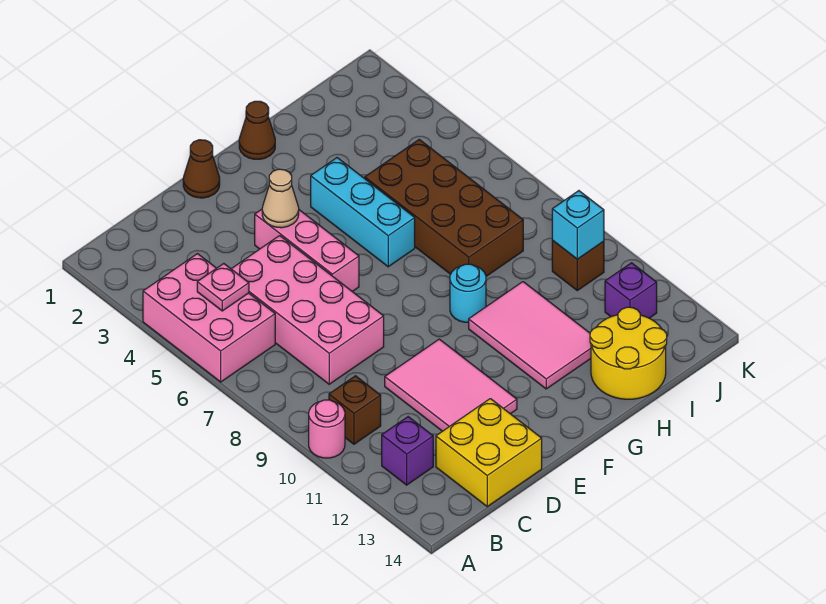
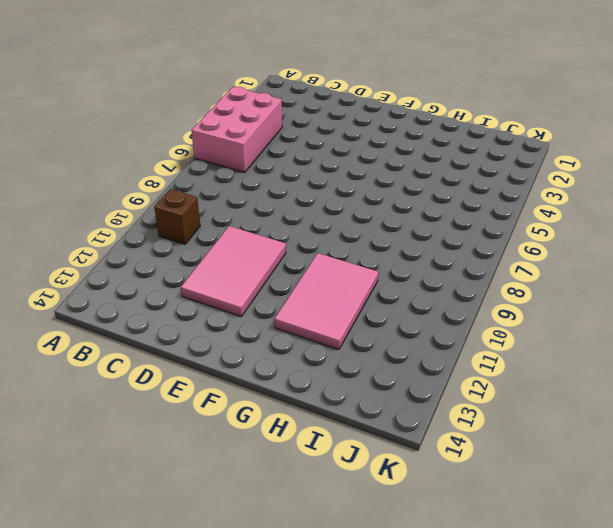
none -> pink round brick A10 level 1
none -> purple brick B12 level 1
none -> pink brick C5:D8 level 1

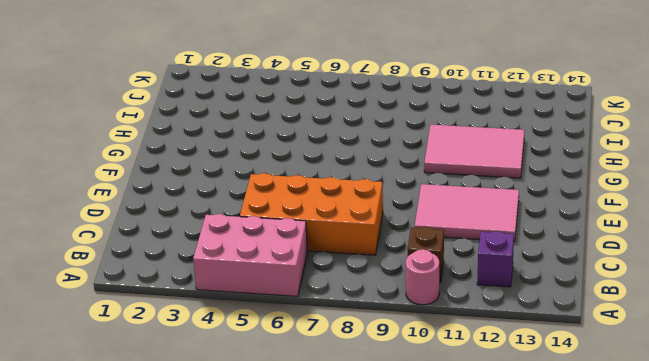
orange brick C5:D8 level 1 -> pink brick C5:D8 level 1
none -> yellow brick C13:D14 level 1
none -> brown cone E1 level 1
none -> pink brick E4:E6 level 1

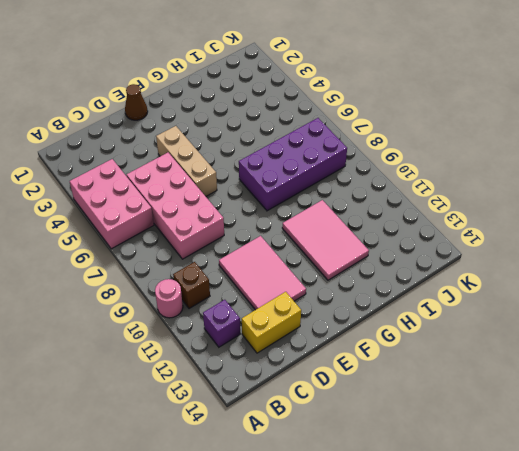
yellow brick C13:D13 level 1 -> yellow brick C13:D14 level 1
tan brick E4:E6 level 1 -> pink brick E4:E6 level 1
purple brick G7:J8 level 1 -> brown brick H5:I8 level 1
none -> brown cone G1 level 1
none -> cyan brick G4:G6 level 1
none -> cyan round brick G9 level 1

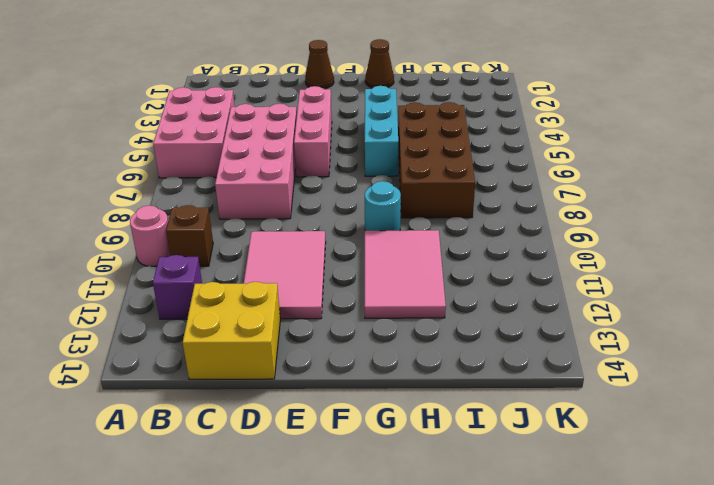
none -> yellow round brick H13:I14 level 1
none -> brown brick J10 level 1
none -> purple brick J12 level 1

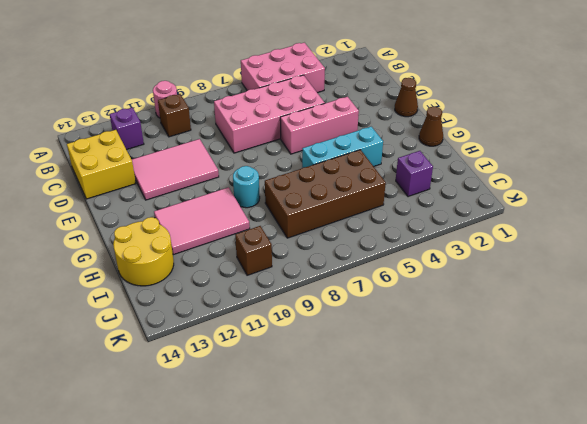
purple brick I3 level 1 -> purple brick J12 level 1
none -> pink plate B5 level 2
none -> tan cone E4 level 2
none -> cyan brick J10 level 2

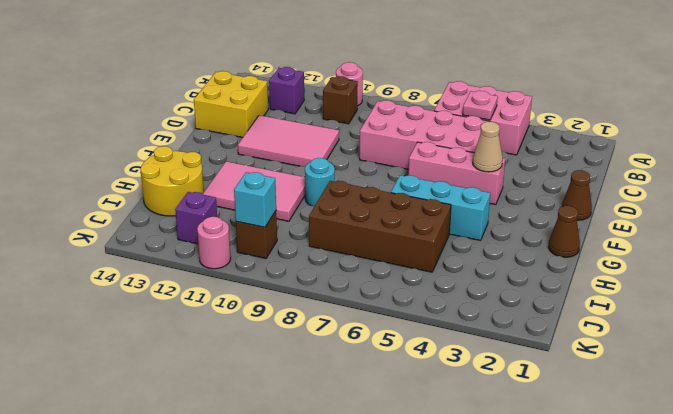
pink round brick K11 level 1 -> none

